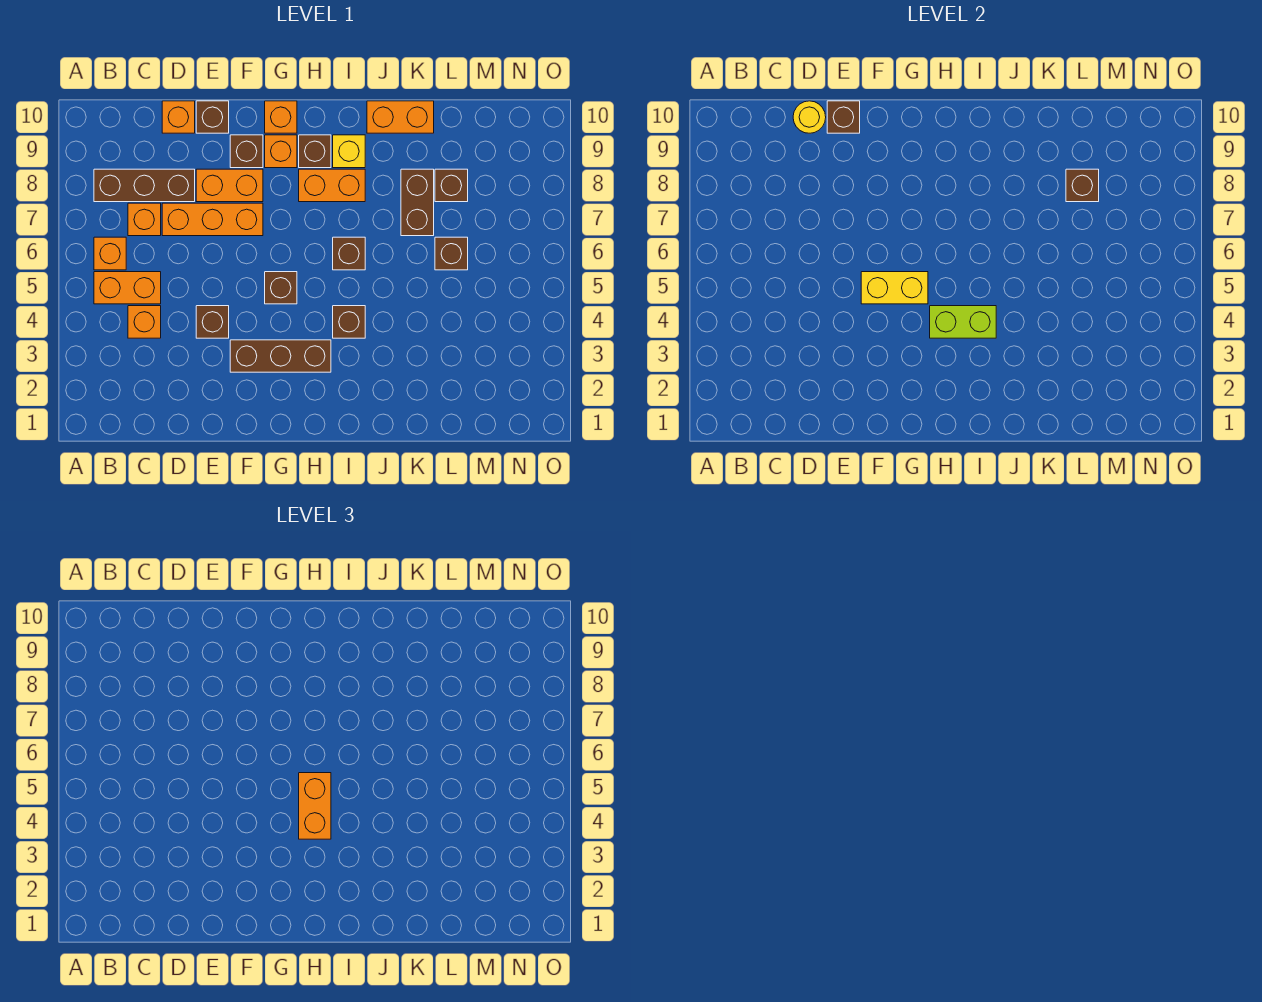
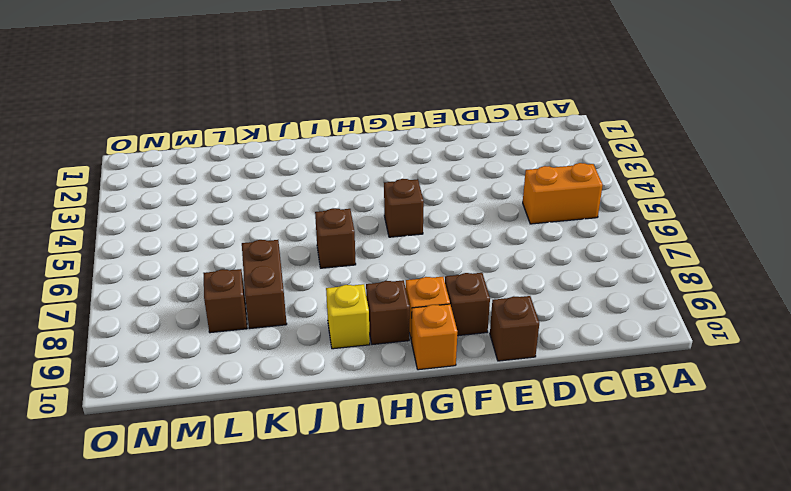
none -> orange brick B6 level 1
none -> brown brick B8:D8 level 1
none -> orange brick C4 level 1
none -> orange brick C7 level 1

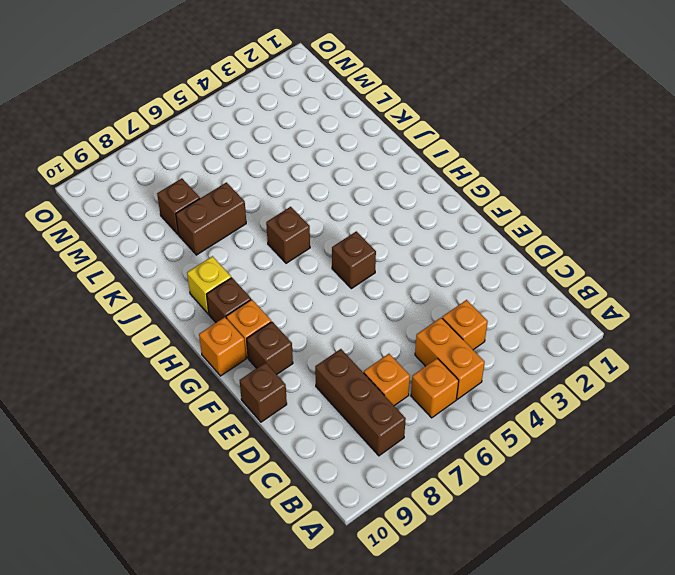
none -> orange brick D7:F7 level 1
none -> orange brick D10 level 1
none -> brown brick E4 level 1
none -> orange brick E8:F8 level 1

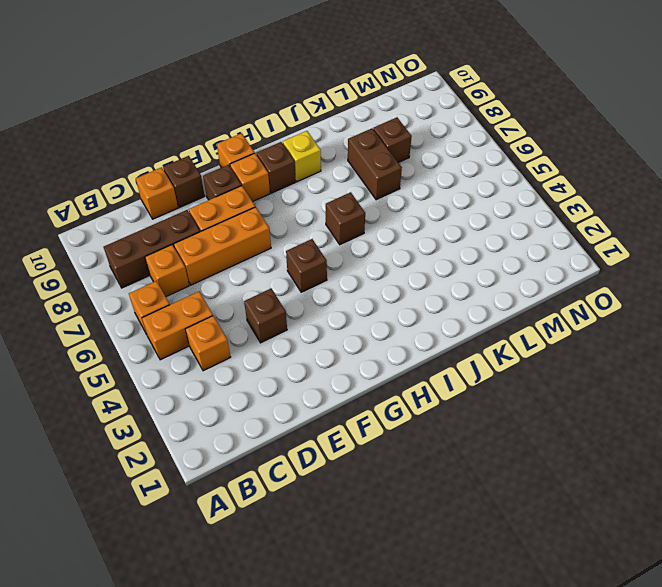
none -> brown brick F3:H3 level 1
none -> orange brick H8:I8 level 1
none -> brown brick I4 level 1
none -> orange brick J10:K10 level 1

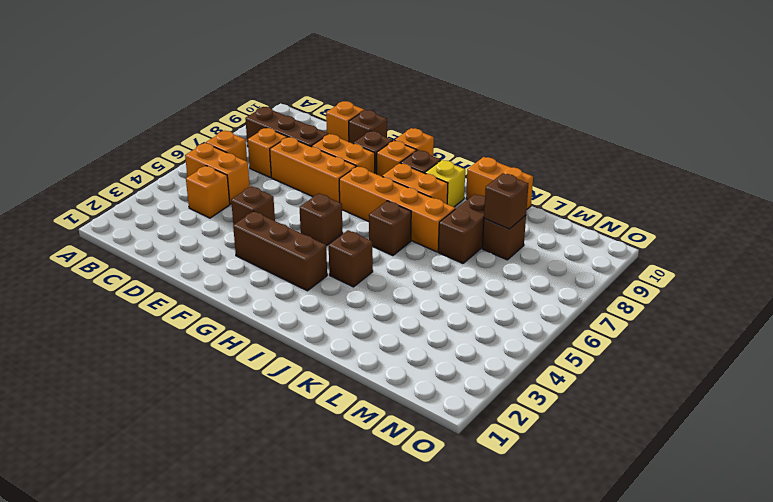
orange brick G7:J7 level 1 -> none
none -> brown brick L6 level 1
none -> yellow round brick D10 level 2
none -> brown brick E10 level 2
none -> yellow brick F5:G5 level 2

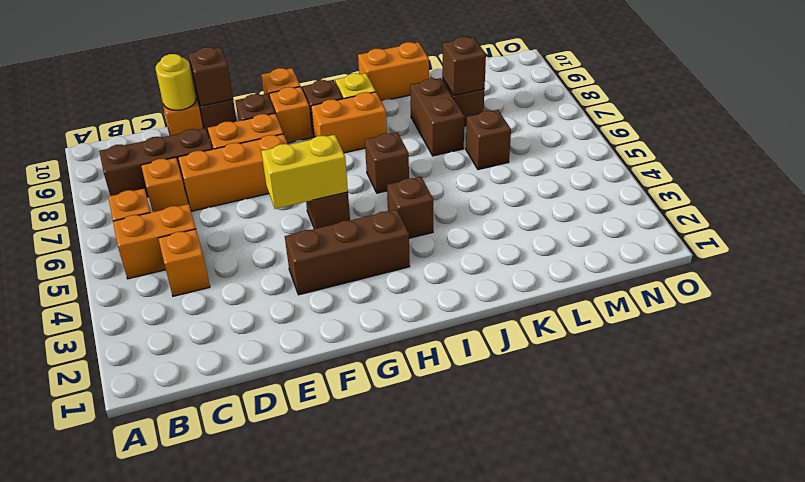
none -> brown brick E4 level 1
none -> lime brick H4:I4 level 2
none -> orange brick H4:H5 level 3

